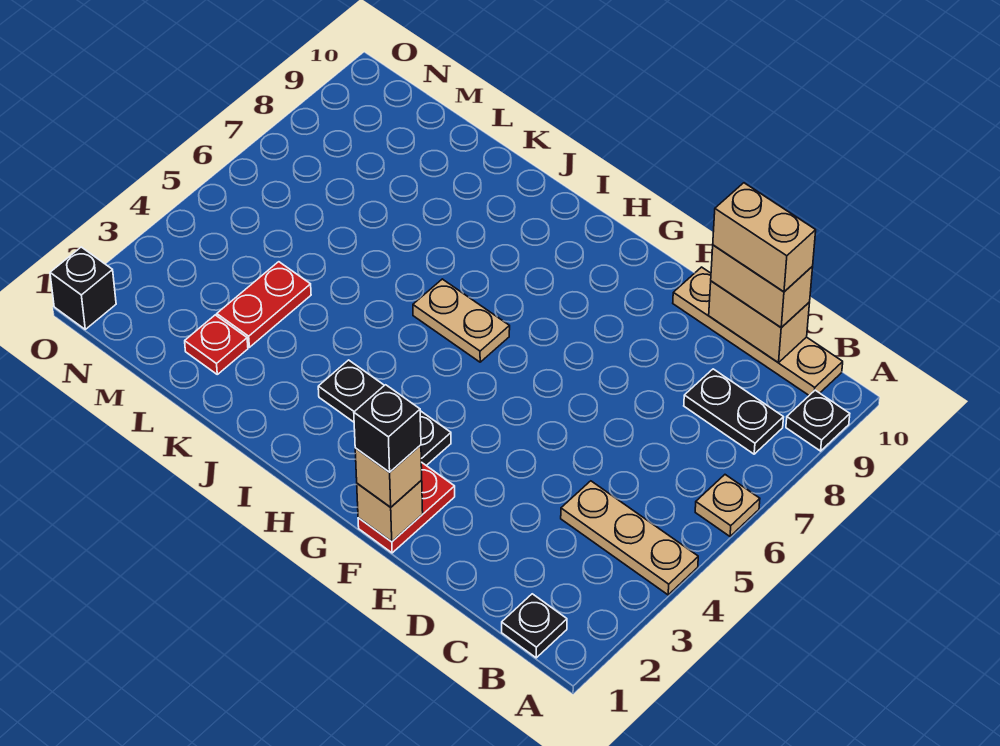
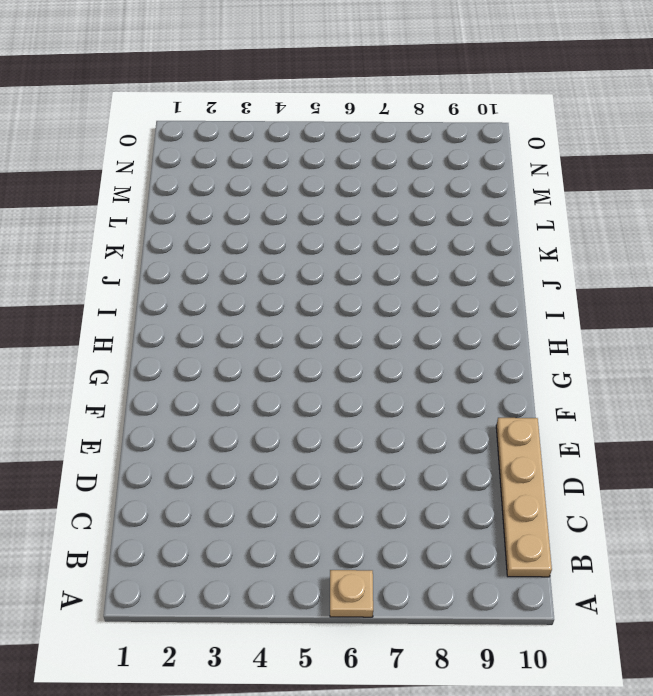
none -> tan plate A4:C4 level 1
none -> black plate A9 level 1
none -> black plate B1 level 1

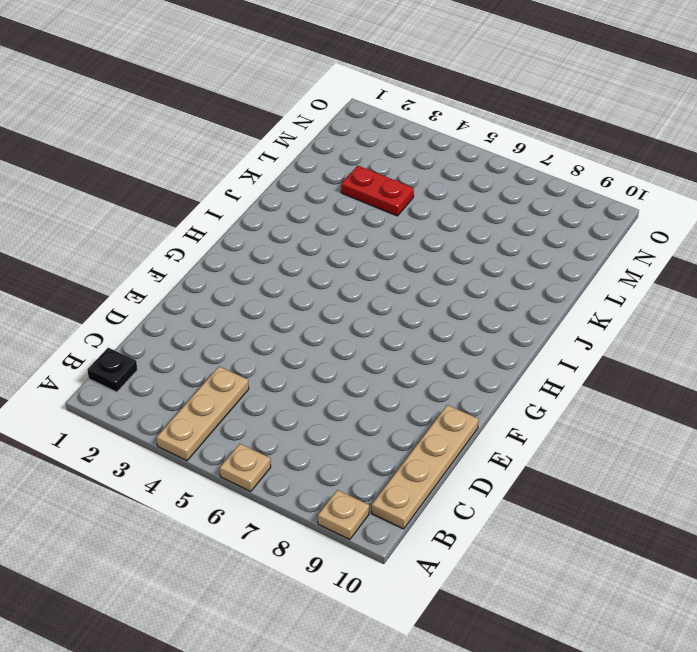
tan plate A9 level 1 -> black plate A9 level 1
none -> black plate B8:C8 level 1
none -> red plate F1:F2 level 1
none -> black plate G3:I3 level 1

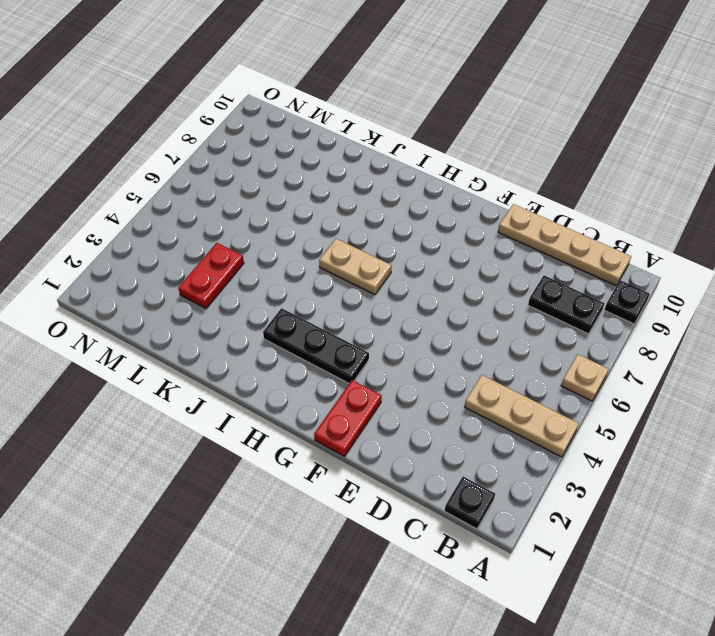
none -> red plate L2 level 1
none -> black brick O1 level 1
none -> tan brick C10:D10 level 2

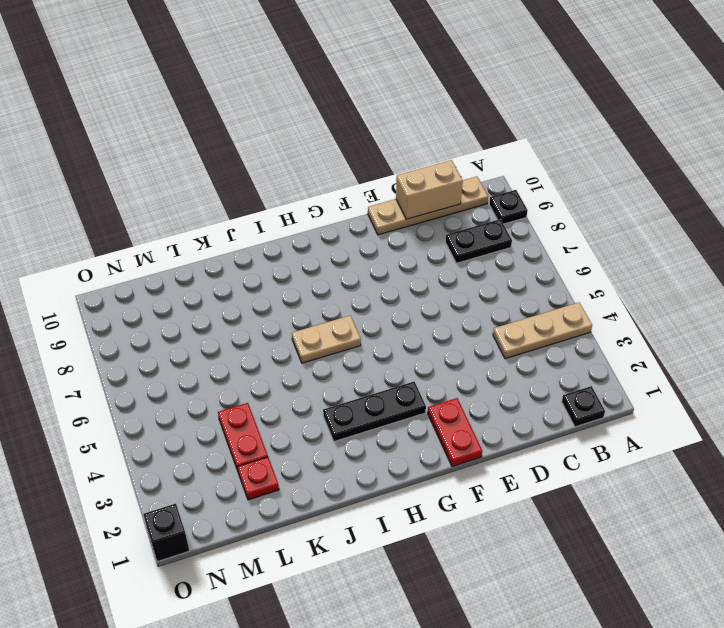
none -> tan plate A6 level 1
none -> tan brick F1 level 2
none -> tan brick C10:D10 level 3

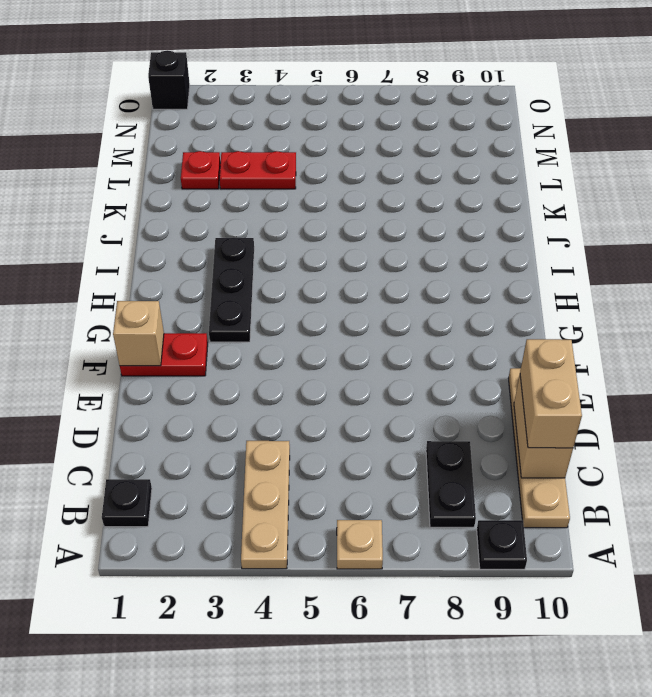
none -> tan plate H6:I6 level 1
none -> tan brick F1 level 3
none -> tan brick C10:D10 level 4

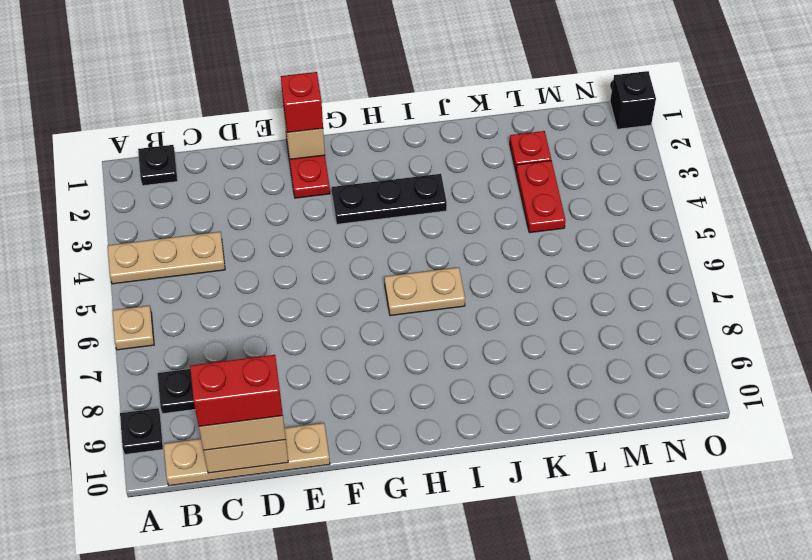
red brick C10:D10 level 4 -> tan brick C10:D10 level 4
red brick F1 level 3 -> tan brick F1 level 3
none -> black brick F1 level 4

